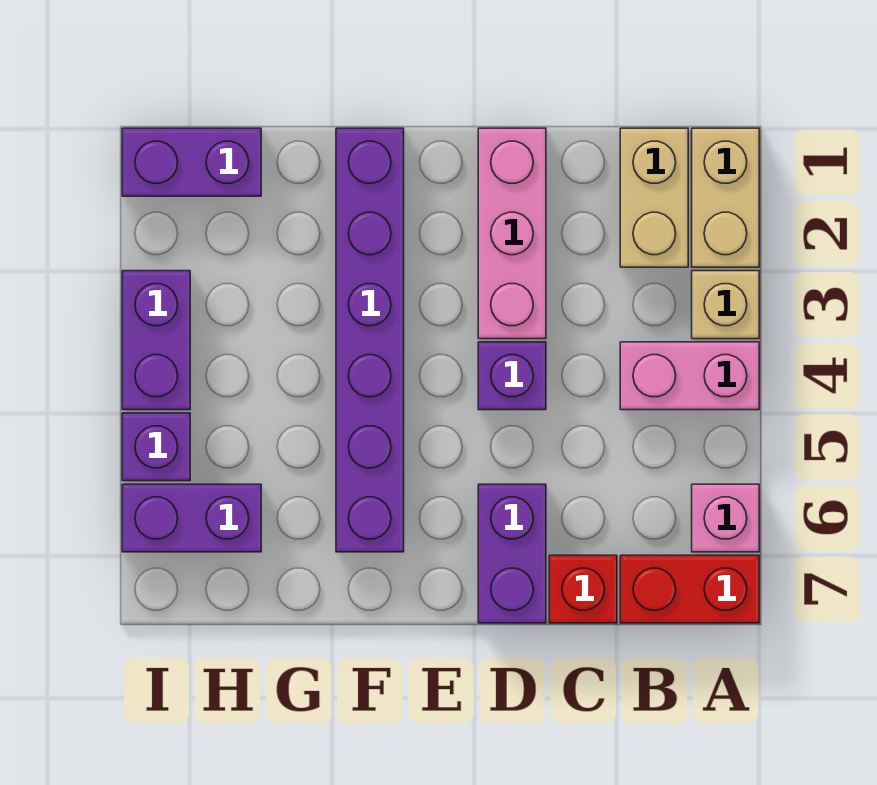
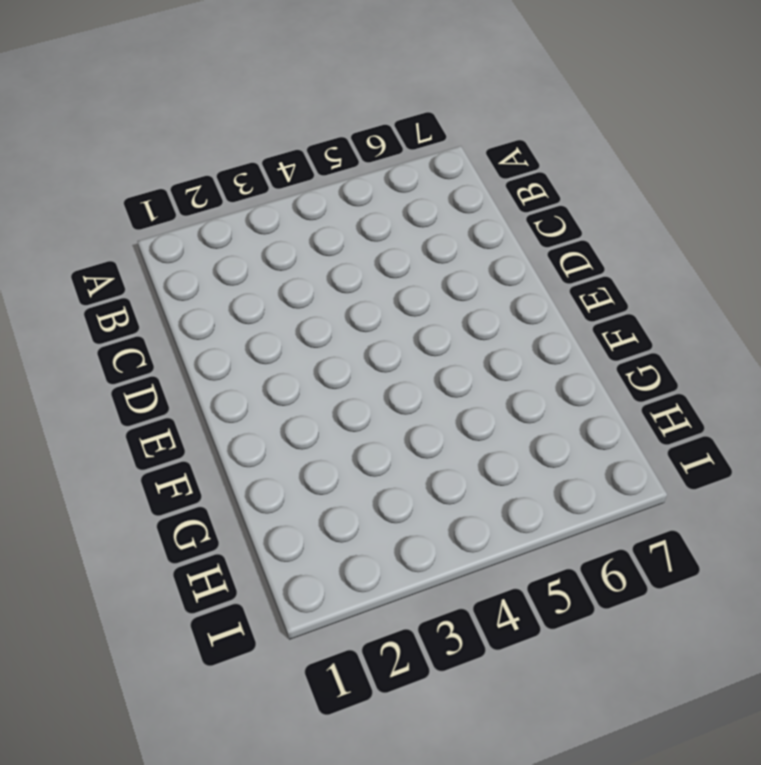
none -> tan brick A1:A2 level 1
none -> tan brick A3 level 1
none -> pink brick A4:B4 level 1

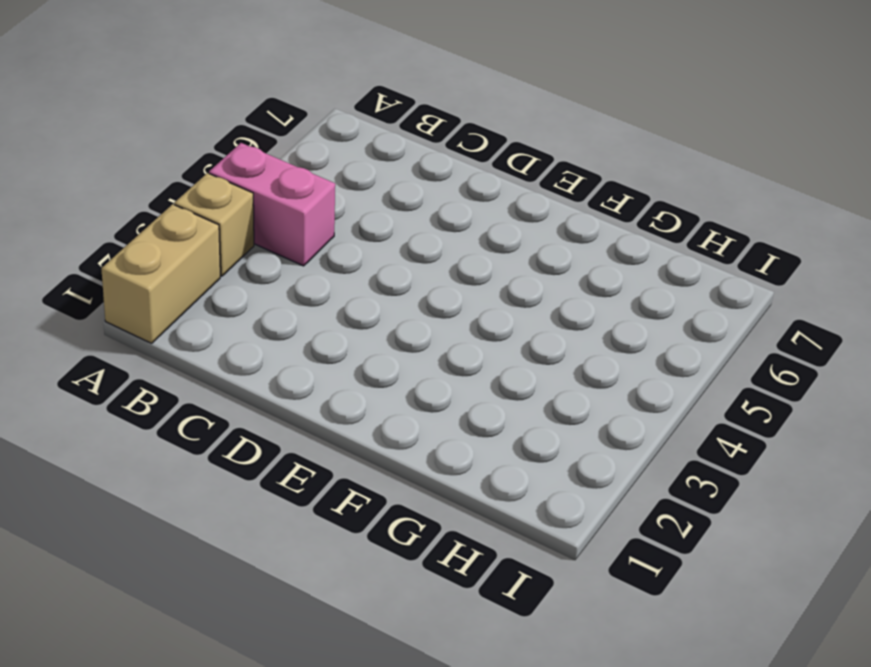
none -> pink brick A6 level 1
none -> red brick A7:B7 level 1
none -> tan brick B1:B2 level 1

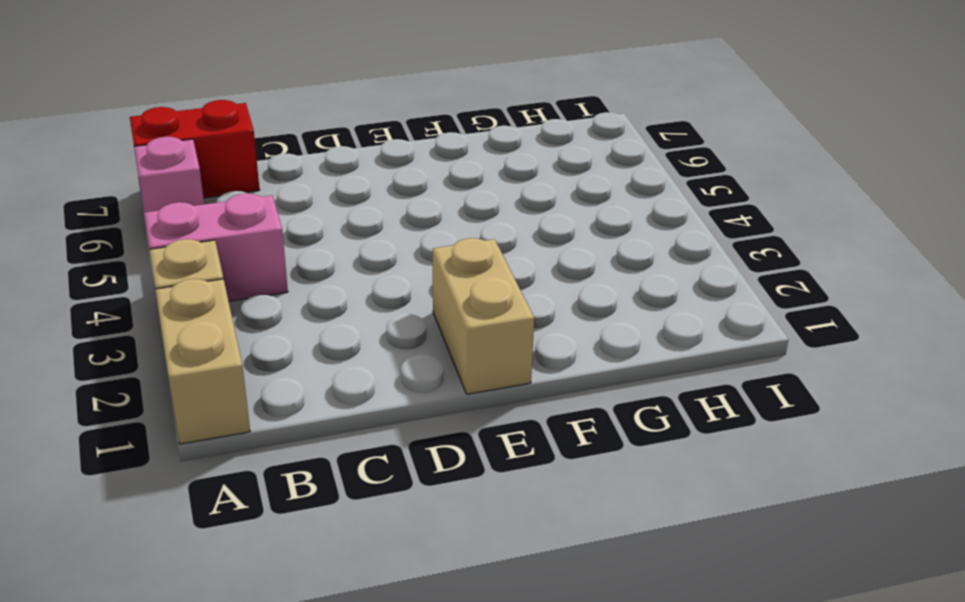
tan brick E1:E2 level 1 -> tan brick B1:B2 level 1
none -> red brick C7 level 1
none -> pink brick D1:D3 level 1
none -> purple brick D4 level 1

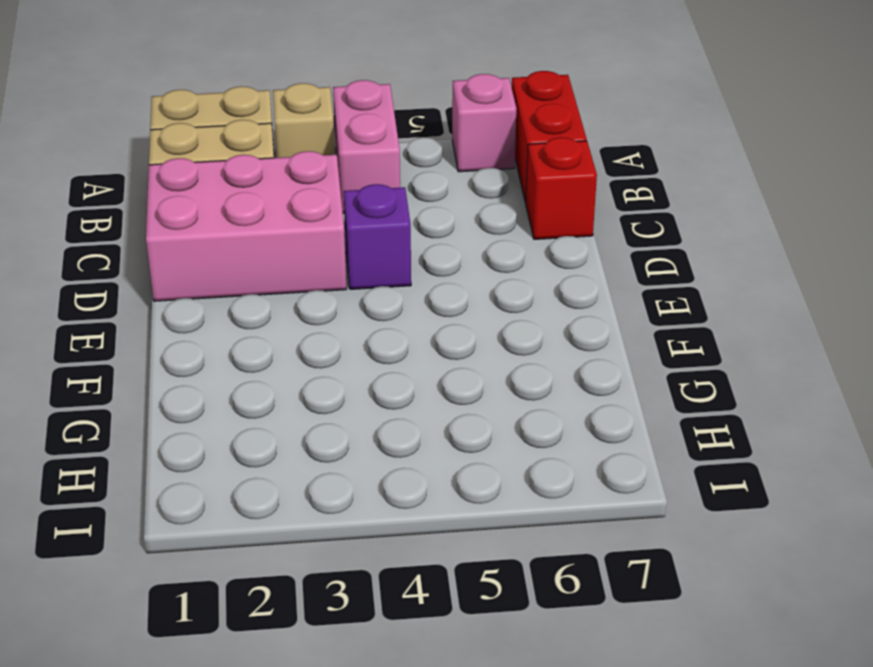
pink brick C1:D3 level 1 -> pink brick D1:D3 level 1
none -> purple brick D6:D7 level 1
none -> purple brick F1:F6 level 1
none -> purple brick H1:I1 level 1

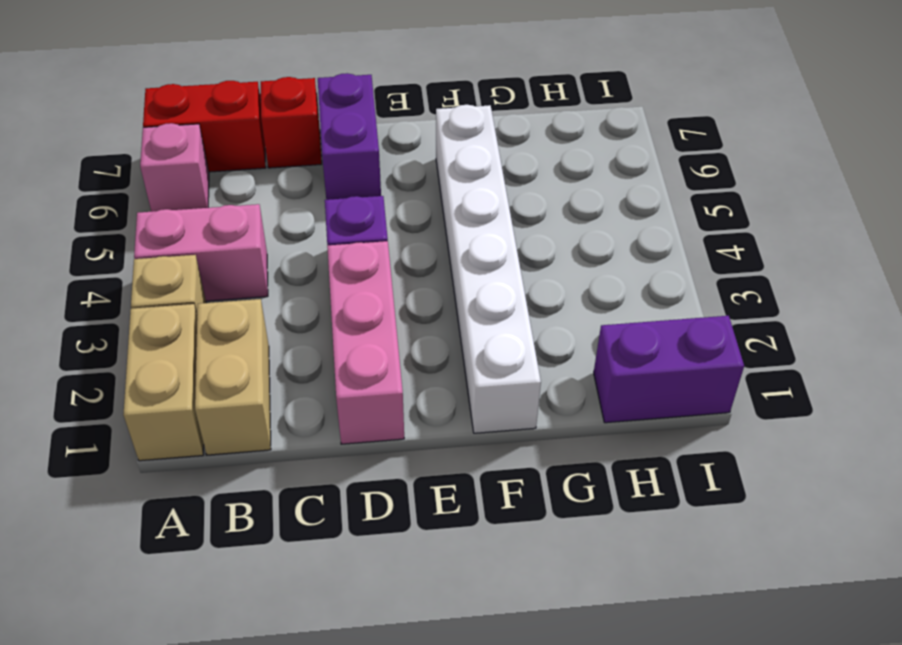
white brick F1:F6 level 1 -> purple brick F1:F6 level 1
none -> purple brick H6:I6 level 1
none -> purple brick I3:I4 level 1
none -> purple brick I5 level 1

